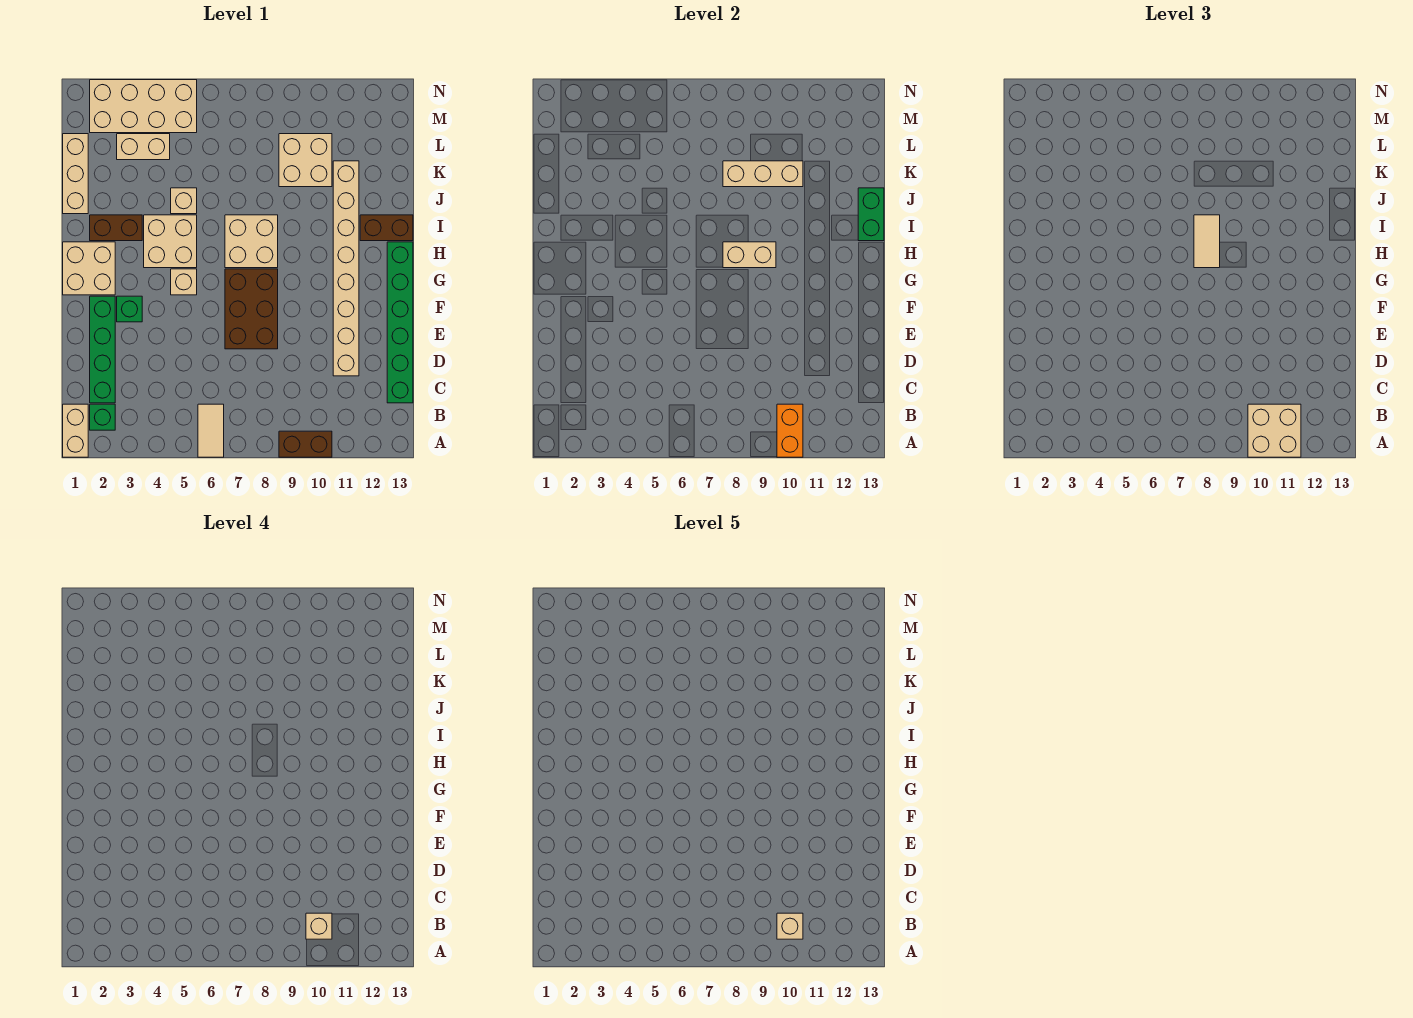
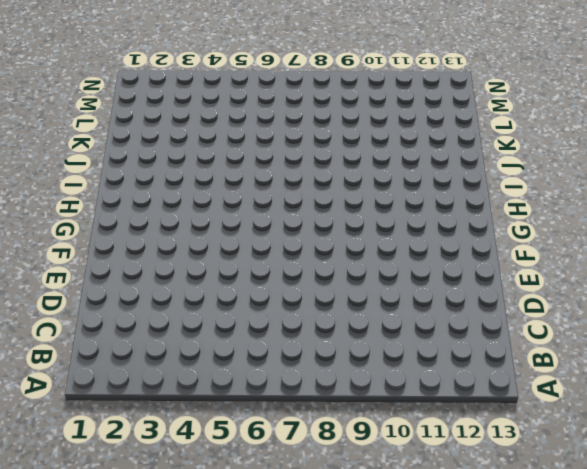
none -> tan brick A1:B1 level 1
none -> tan tile A6:B6 level 1
none -> brown brick A9:A10 level 1

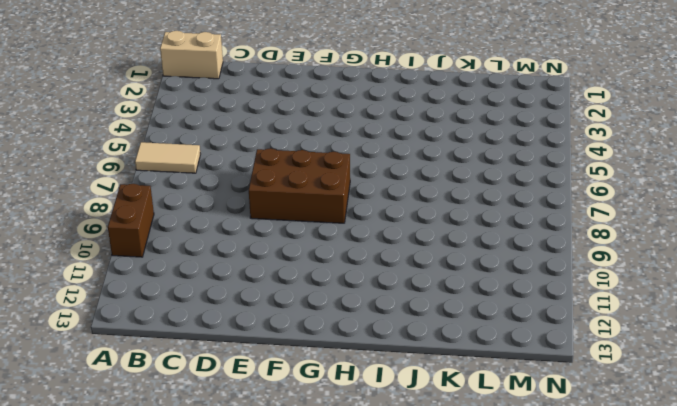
none -> green brick B2 level 1
none -> green brick C2:F2 level 1
none -> green brick C13:H13 level 1

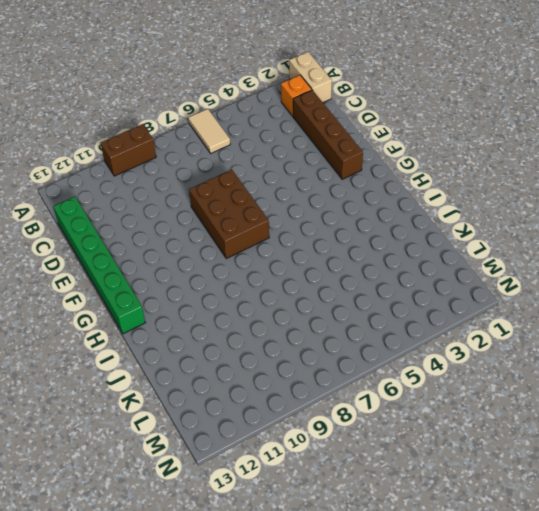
orange brick B2 level 1 -> green brick B2 level 1
brown brick C2:F2 level 1 -> green brick C2:F2 level 1
none -> tan brick D11:K11 level 1
none -> green brick F3 level 1
none -> tan brick G1:H2 level 1

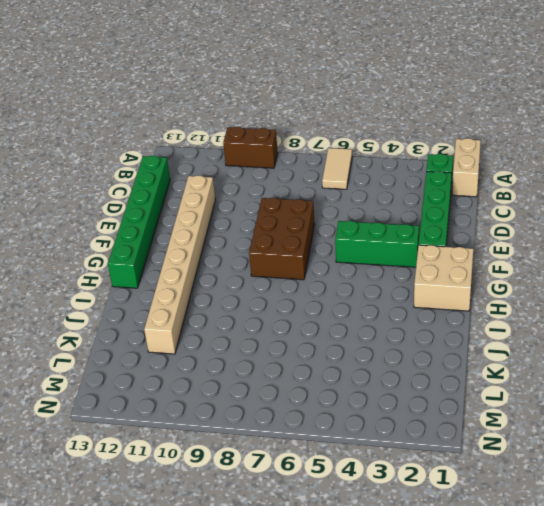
green brick F3:F5 level 1 -> green brick F3 level 1
none -> tan brick G5 level 1
none -> tan brick H4:I5 level 1
none -> tan brick H7:I8 level 1

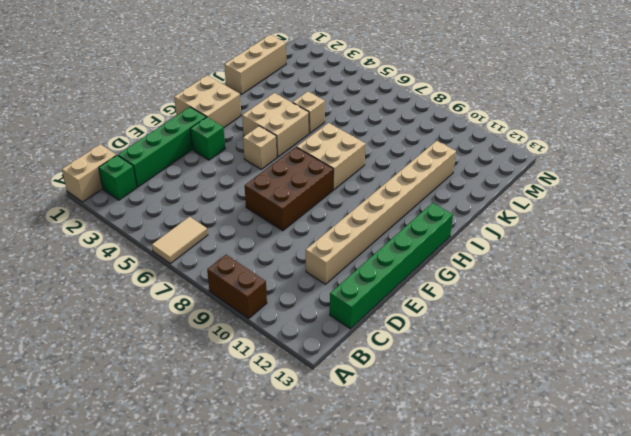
none -> brown brick I2:I3 level 1
none -> brown brick I12:I13 level 1
none -> tan brick K9:L10 level 1

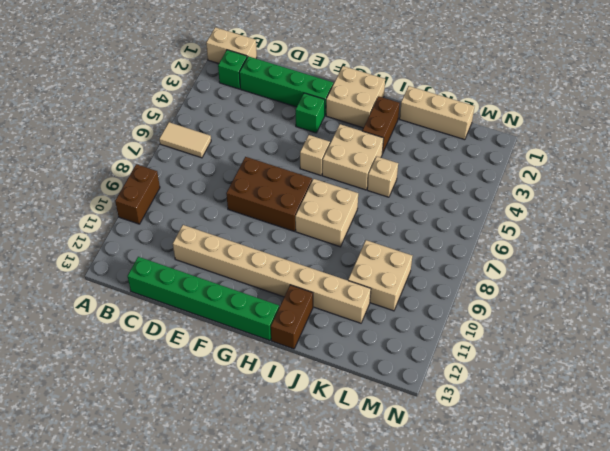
none -> tan brick L3:L4 level 1
none -> tan brick M2:N5 level 1
none -> orange brick A10:B10 level 2

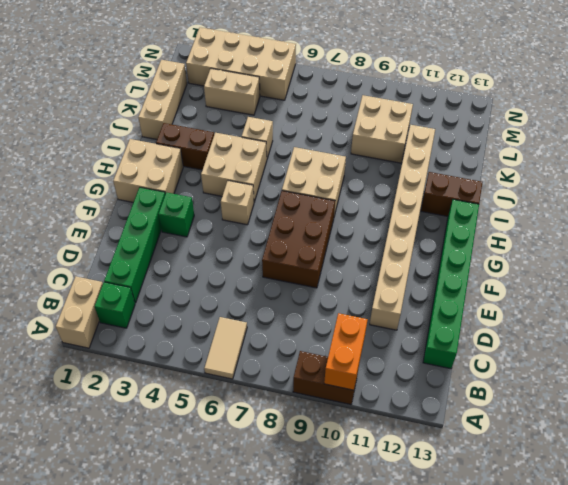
none -> tan brick H8:H9 level 2
none -> green brick I13:J13 level 2
none -> tan brick K8:K10 level 2

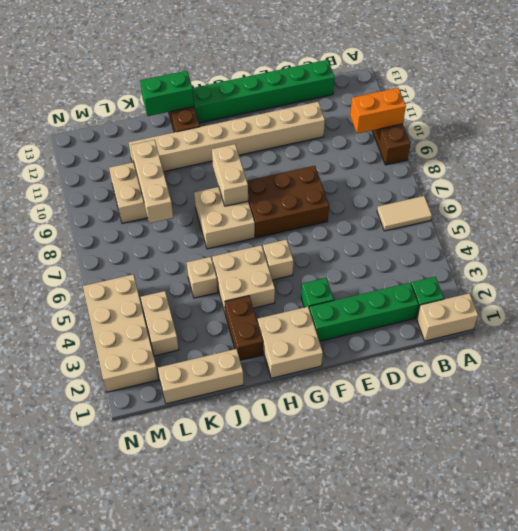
none -> tan brick A10:B11 level 3
none -> tan tile H8:I8 level 3
none -> tan brick B10 level 4

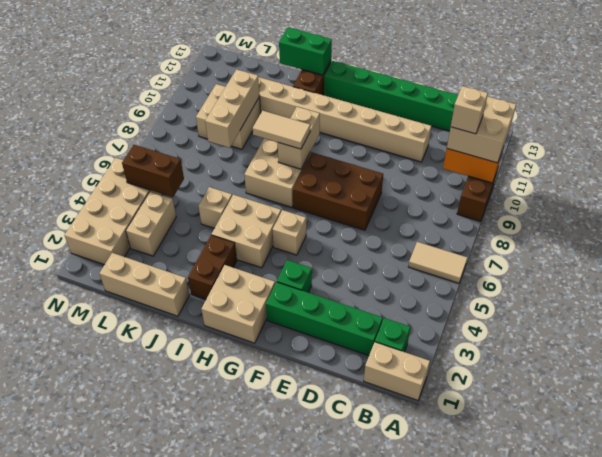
brown brick L5:M5 level 2 -> none
none -> tan brick B10 level 5

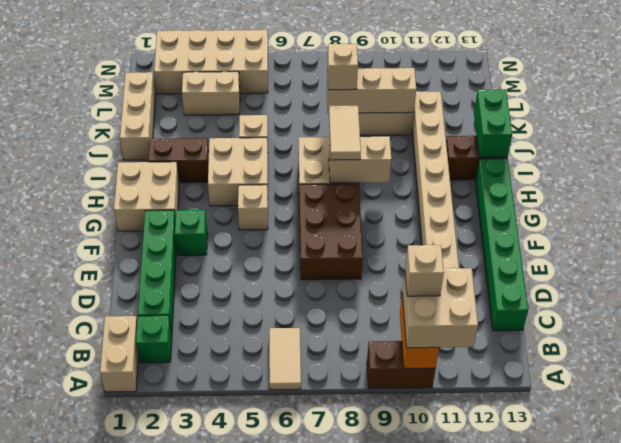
tan brick K8 level 3 -> tan brick B10 level 5

